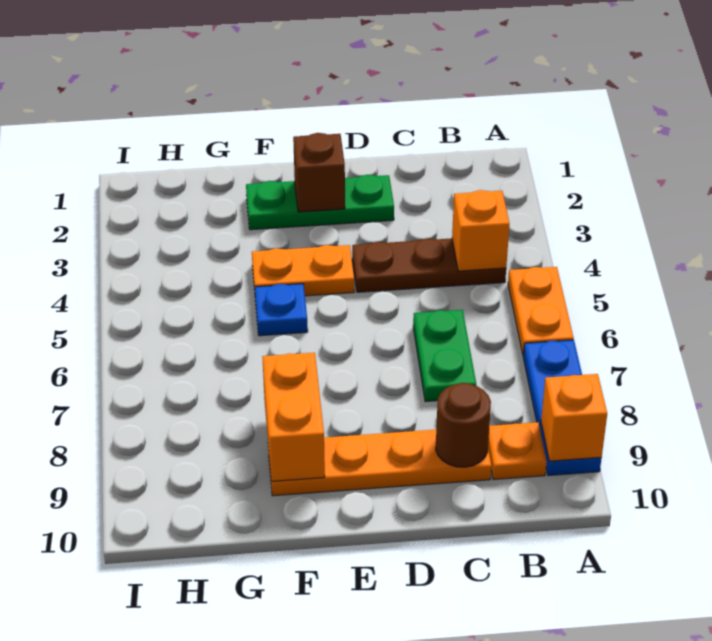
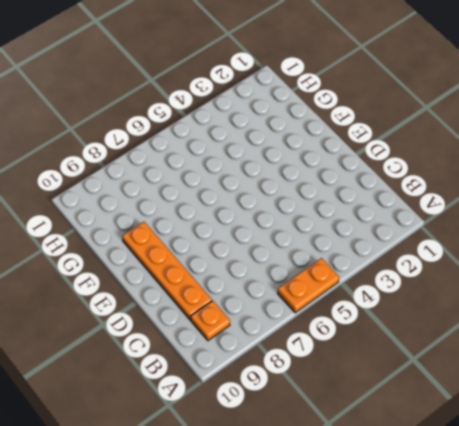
none -> blue plate A7:A9 level 1
none -> brown plate B4:D4 level 1
none -> green plate C6:C7 level 1

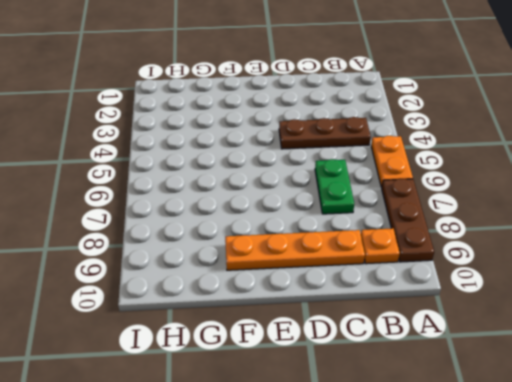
brown plate A7:A9 level 1 -> blue plate A7:A9 level 1
none -> green plate D2:F2 level 1
none -> orange plate E4:F4 level 1
none -> blue plate F5 level 1

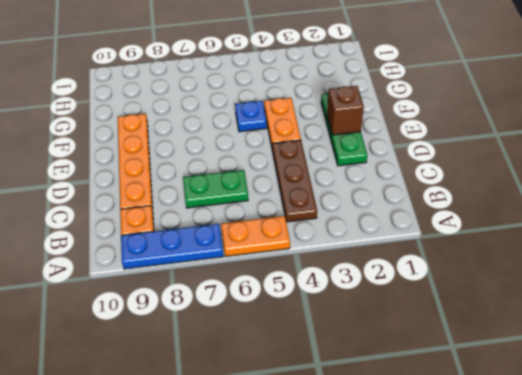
none -> orange brick A9 level 2
none -> orange brick B4 level 2
none -> brown round brick C9 level 2

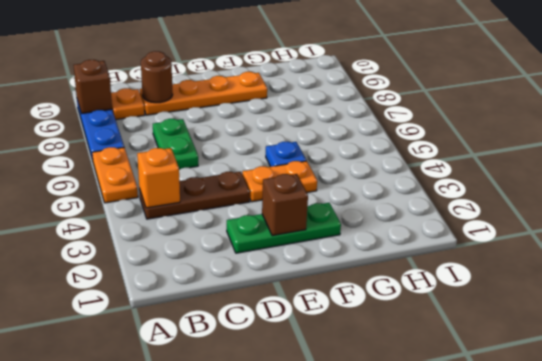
brown brick A9 level 2 -> orange brick A9 level 2
none -> orange brick F8:F9 level 2

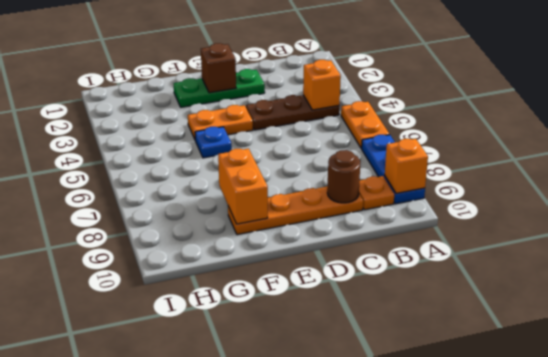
none -> green plate C6:C7 level 1

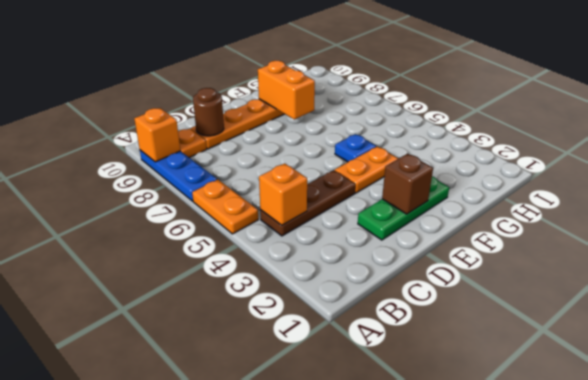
none -> green plate C6:C7 level 1

